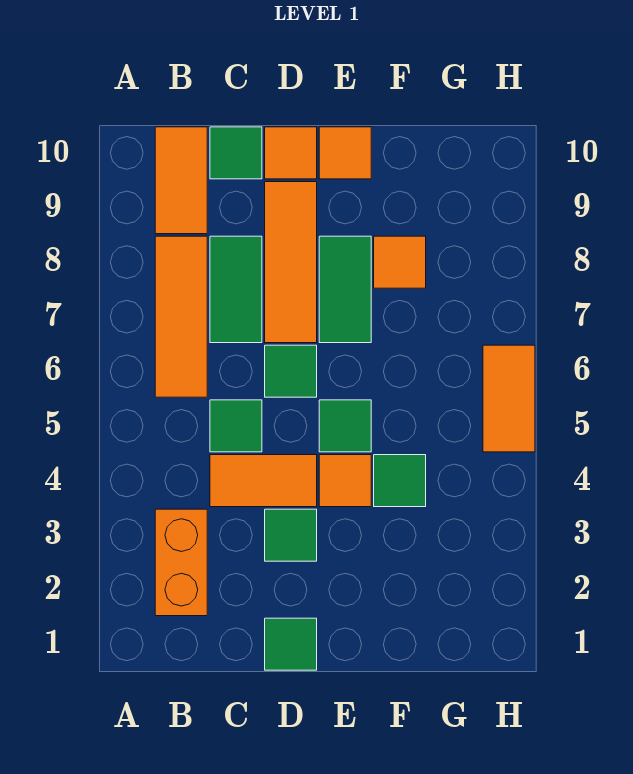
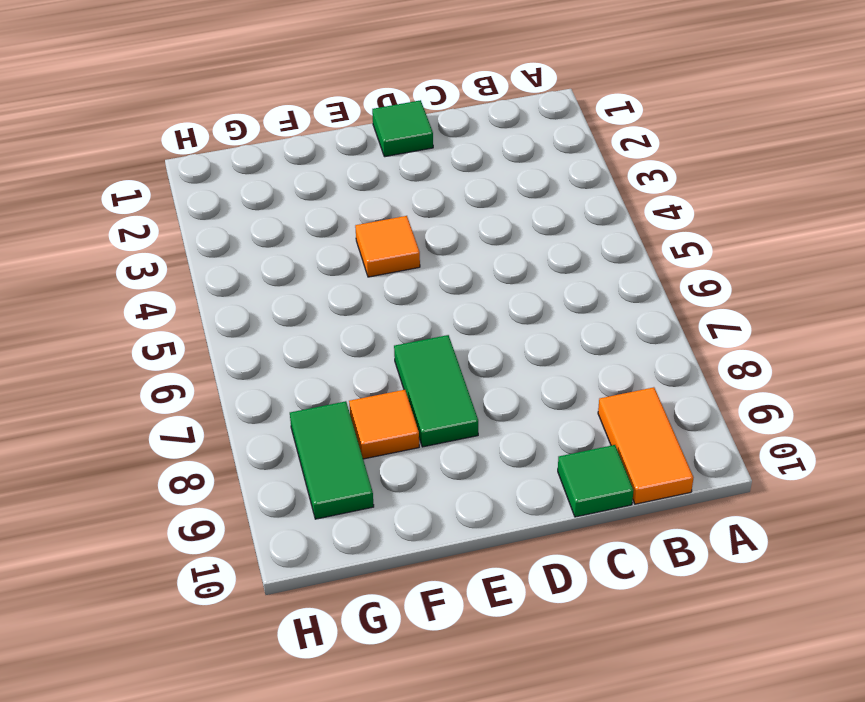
green tile G8:G9 level 1 -> green tile C7:C8 level 1
none -> orange brick B2:B3 level 1
none -> orange tile B6:B8 level 1
none -> orange tile C4:D4 level 1

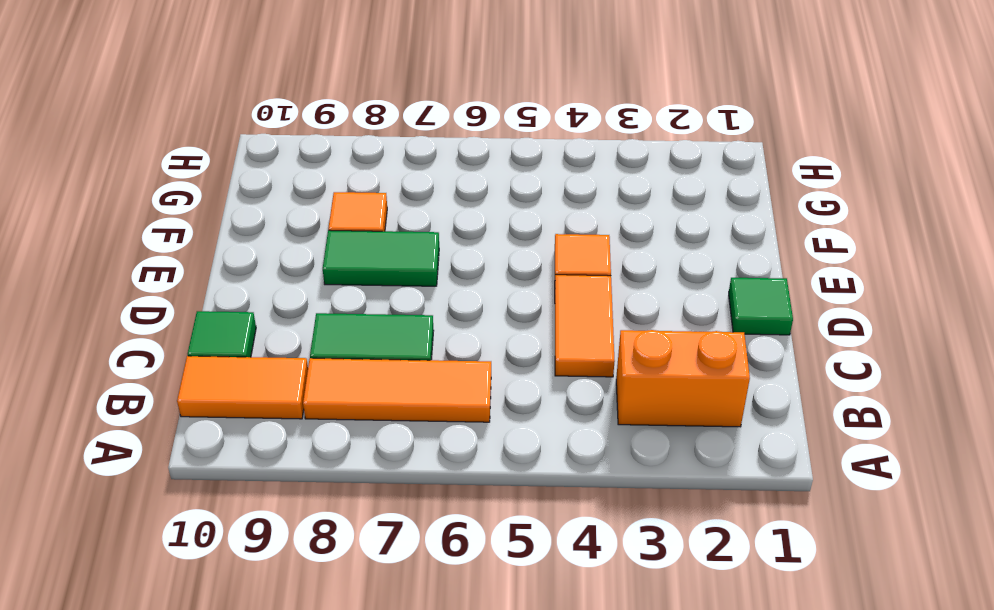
none -> green tile C5 level 1
none -> green tile D3 level 1
none -> green tile D6 level 1

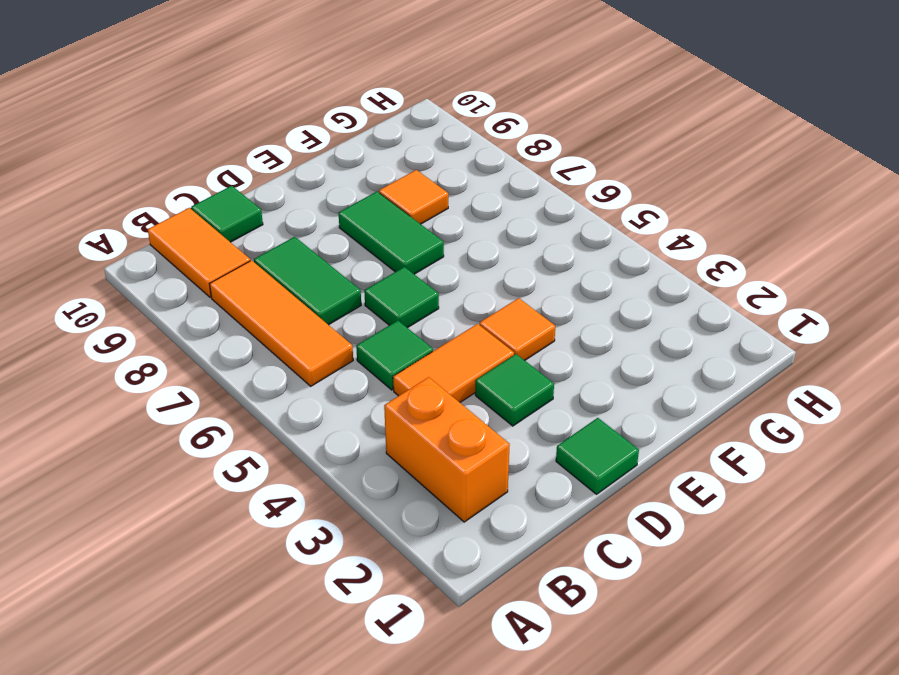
none -> orange tile D7:D9 level 1
none -> orange tile D10 level 1
none -> green tile E5 level 1

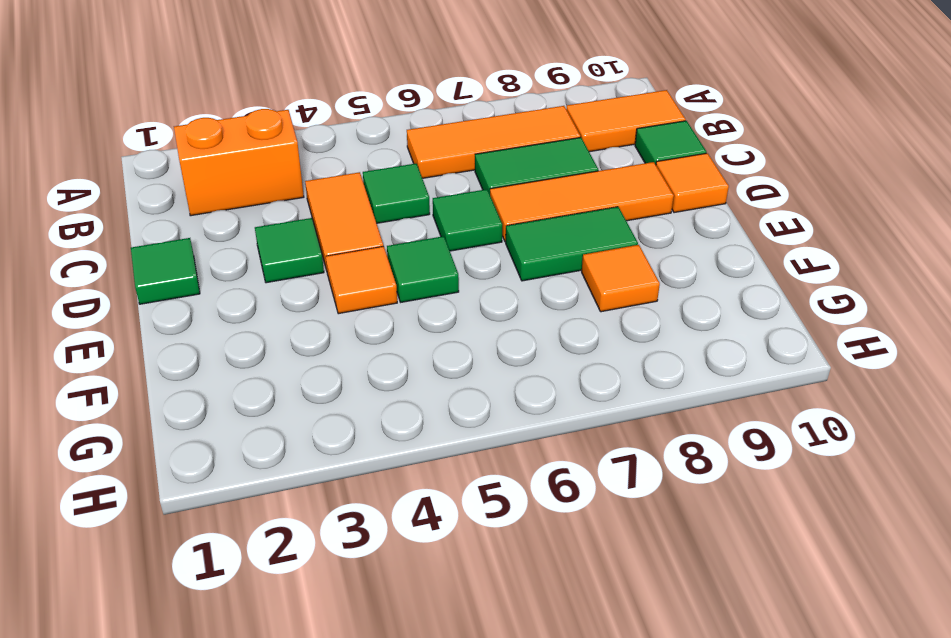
none -> orange tile E10 level 1
none -> green tile F4 level 1
none -> orange tile H5:H6 level 1

